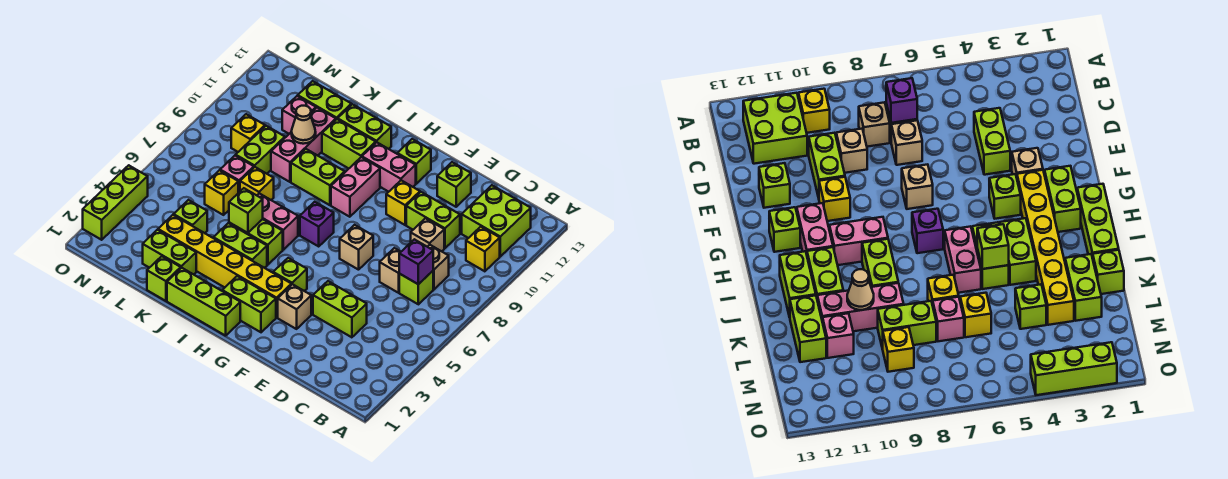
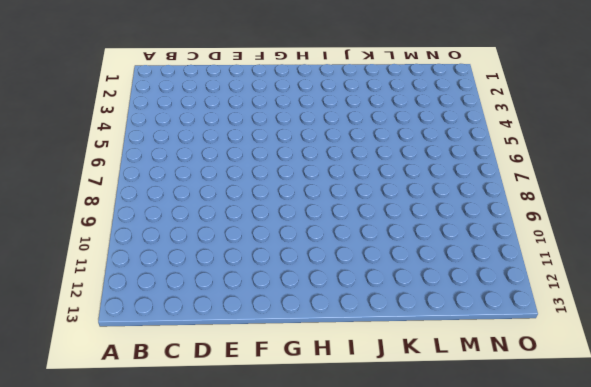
none -> yellow brick B10 level 1
none -> lime brick B11:C12 level 1
none -> lime brick C7 level 1
none -> tan brick C8 level 1

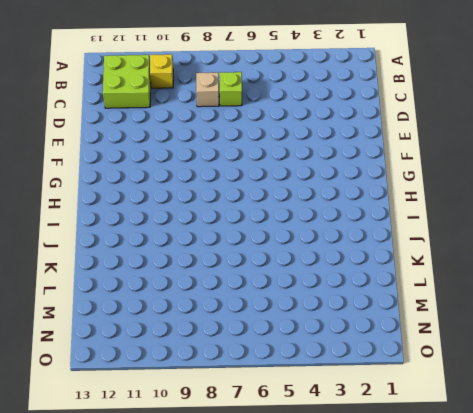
none -> lime brick D4:E4 level 1
none -> tan brick D7 level 1
none -> tan brick D9 level 1
none -> lime brick D10:E10 level 1

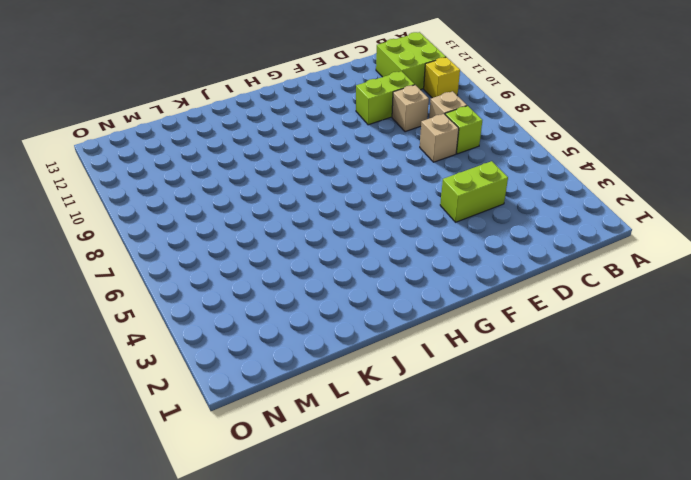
none -> lime brick E12 level 1
none -> tan brick F3 level 1
none -> tan brick F7 level 1
none -> yellow brick F10 level 1

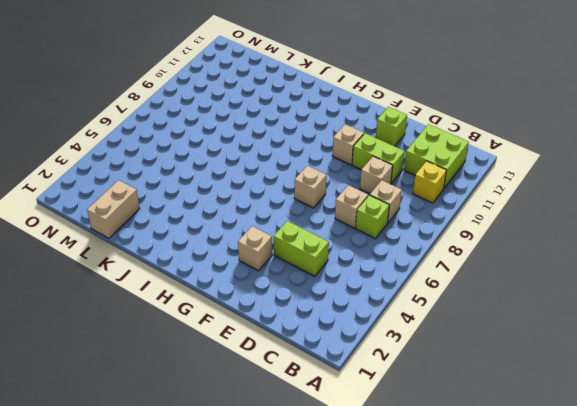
tan brick F10 level 1 -> yellow brick F10 level 1
tan brick L1:L2 level 1 -> lime brick K2:L2 level 1
none -> lime brick G2:H2 level 1
none -> yellow brick G3:L3 level 1
none -> lime brick G4 level 1
none -> pink brick G11:H11 level 1

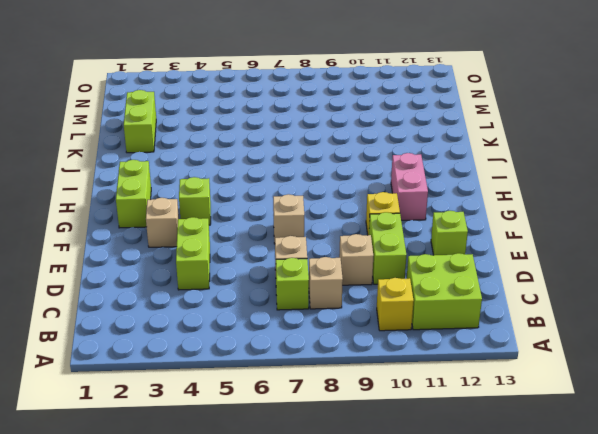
none -> yellow brick G3:L3 level 1
none -> lime brick G12 level 1
none -> lime brick H1:J1 level 1
none -> purple brick H7 level 1

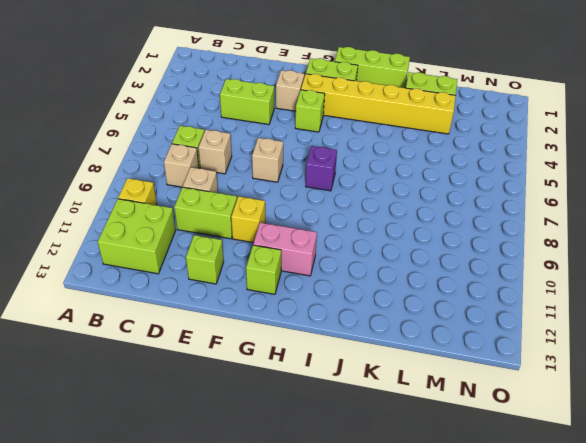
none -> pink brick H9:H10 level 1
none -> lime brick I4:J4 level 1
none -> lime brick I5:J5 level 1
none -> pink brick I6:J6 level 1

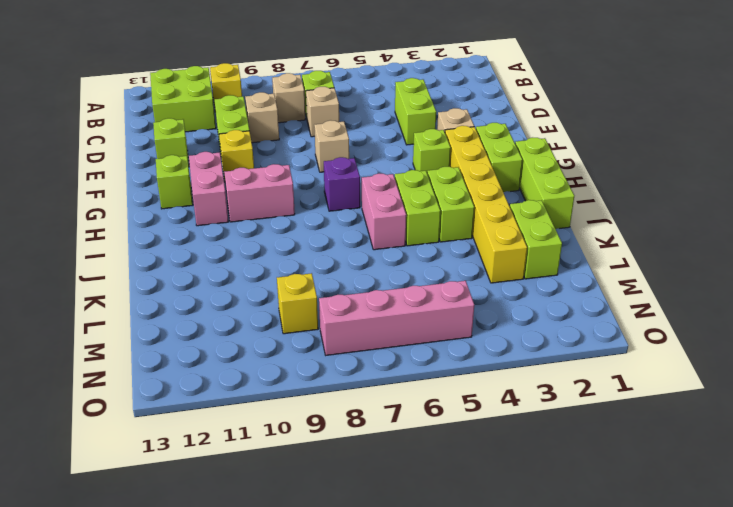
pink brick N5:N8 level 1 -> none
none -> lime brick I9:J9 level 1
none -> lime brick I11:J11 level 1
none -> lime brick I12:J12 level 1
none -> lime brick K1 level 1

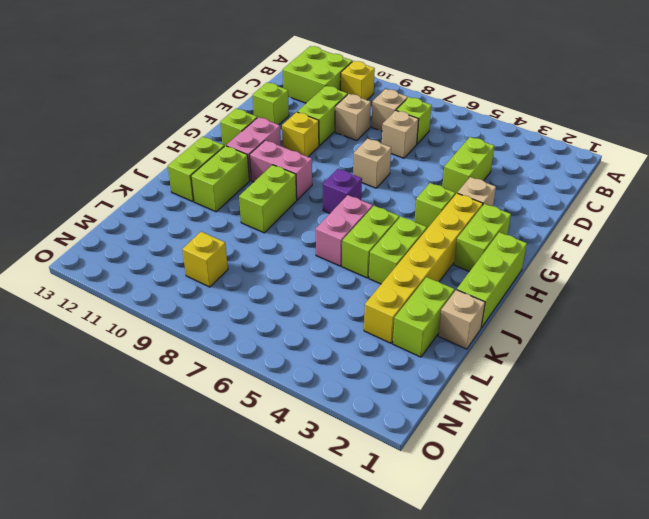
tan brick K1 level 1 -> lime brick K1 level 1
none -> yellow brick K7 level 1
none -> pink brick K9:K11 level 1
none -> lime brick K12:L12 level 1
none -> lime brick L4 level 1

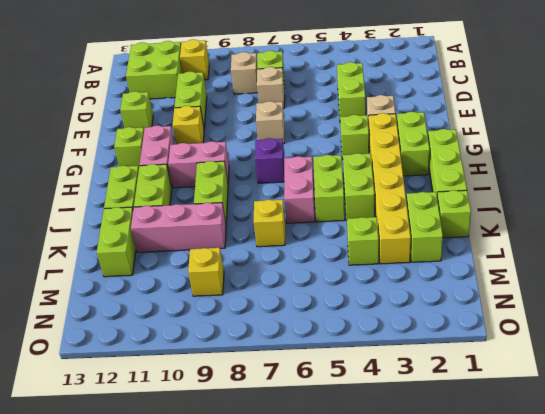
none -> tan brick D9 level 1
none -> yellow brick L6 level 1
none -> pink brick L7 level 1
none -> lime brick L8:L9 level 1

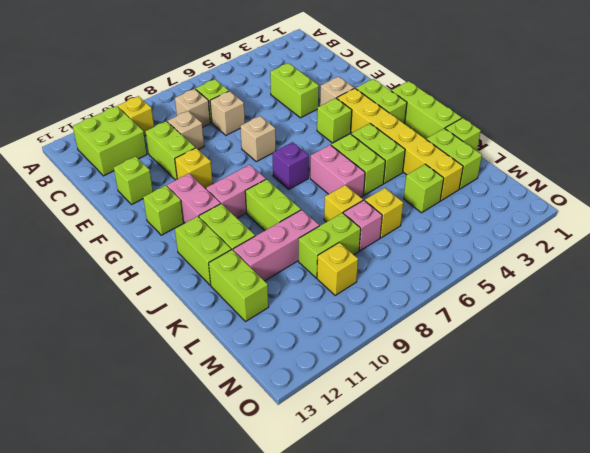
none -> pink brick L11 level 1
none -> lime brick O2:O4 level 1
none -> purple brick C7 level 2
none -> lime brick J5 level 2

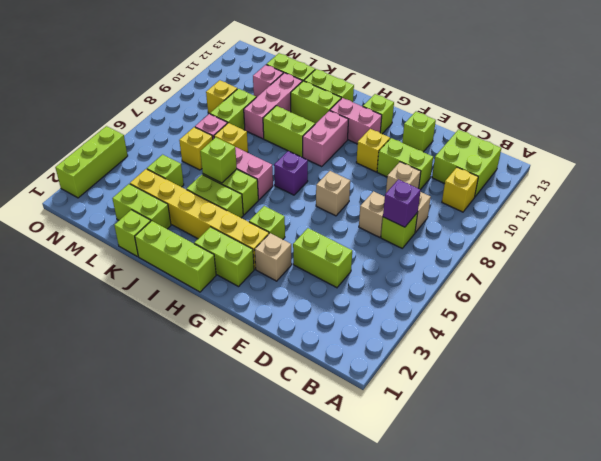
none -> tan cone K10 level 2

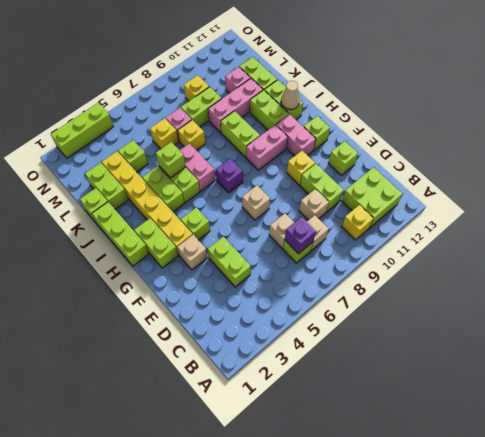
tan cone I12 level 2 -> tan cone K10 level 2

